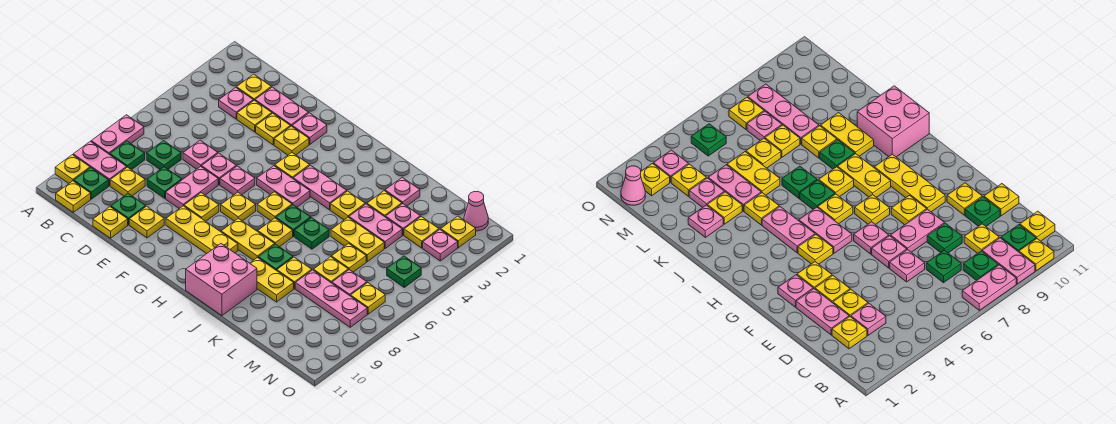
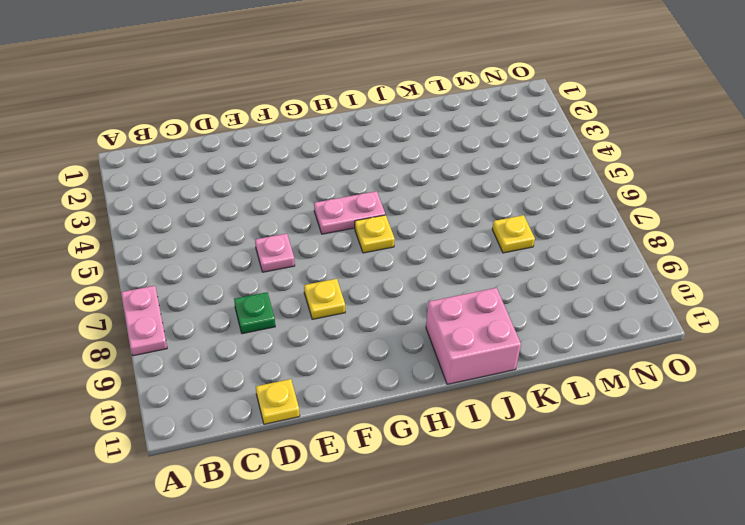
none -> pink plate A9:B9 level 1
none -> yellow plate A10 level 1
none -> green plate B8 level 1
none -> green plate B10 level 1

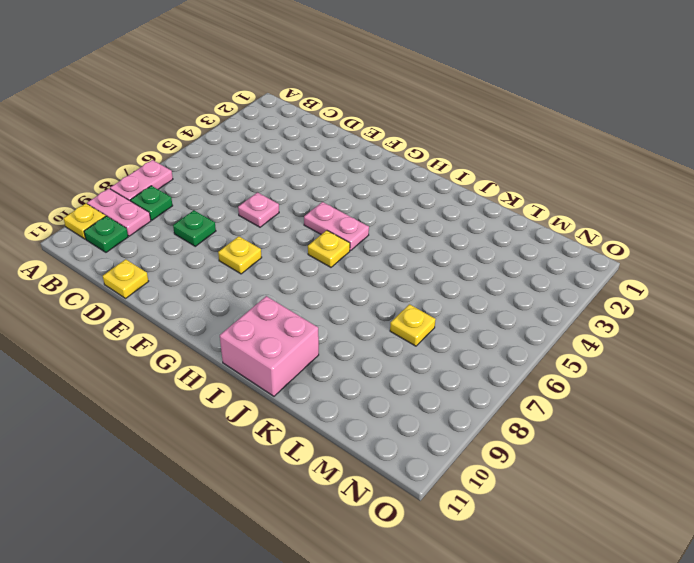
none -> yellow plate B11 level 1
none -> yellow plate C2 level 1
none -> pink plate C3 level 1
none -> green plate C7 level 1

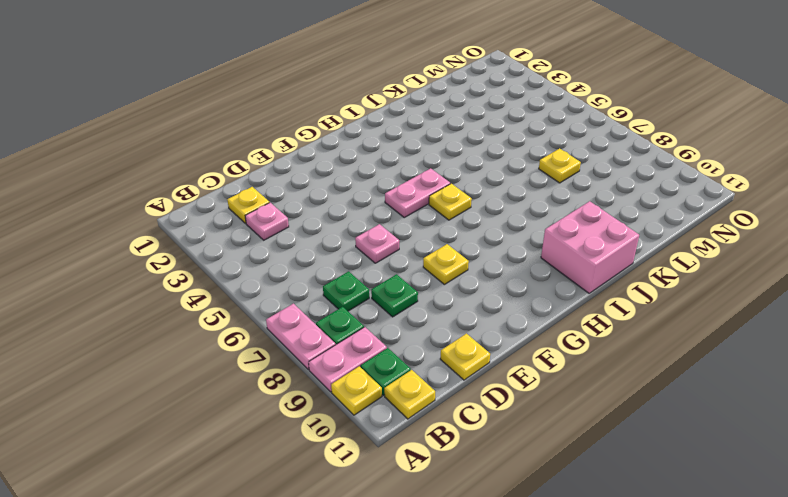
none -> yellow plate C9 level 1
none -> pink plate D2:E2 level 1
none -> yellow plate D3 level 1
none -> pink plate D6 level 1

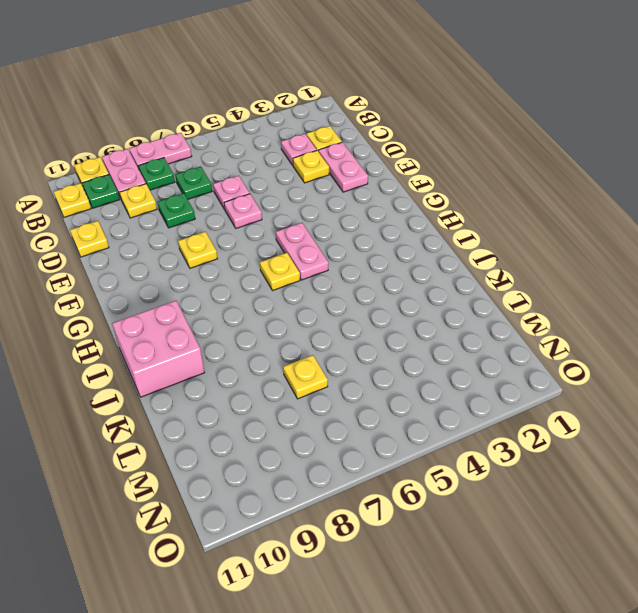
none -> green plate D10 level 1
none -> yellow plate E3 level 1
none -> pink plate E7:E8 level 1
none -> yellow plate E10 level 1

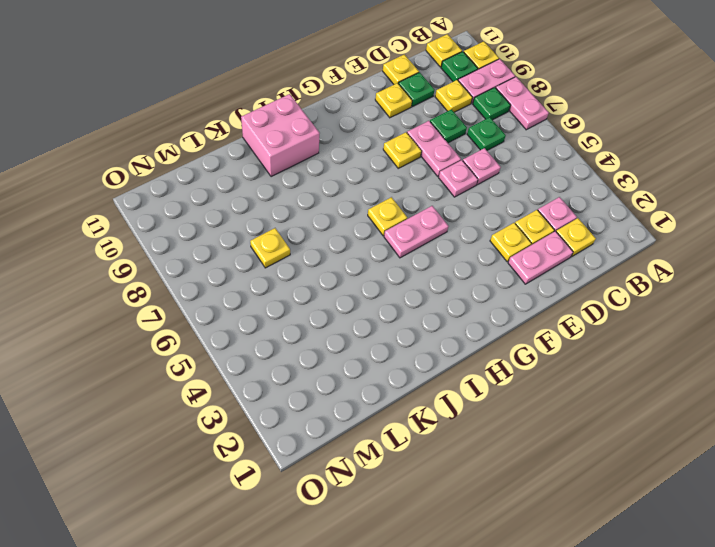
none -> pink plate F2 level 1
none -> yellow plate F3 level 1
none -> pink plate F6 level 1
none -> yellow plate F9:H9 level 1

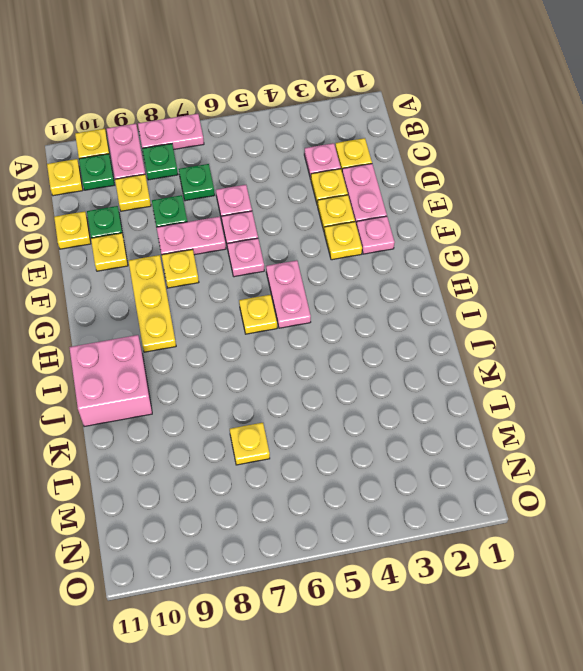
none -> yellow plate G4 level 1
none -> yellow plate G7 level 1
none -> pink plate H4:I4 level 1
none -> yellow plate H8:I8 level 1

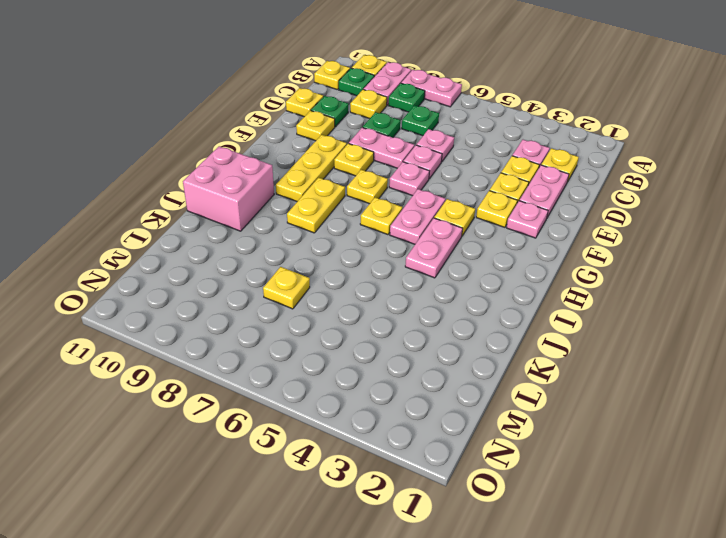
none -> green plate I6 level 1
none -> yellow plate I7 level 1
none -> yellow plate J4 level 1
none -> green plate J6 level 1

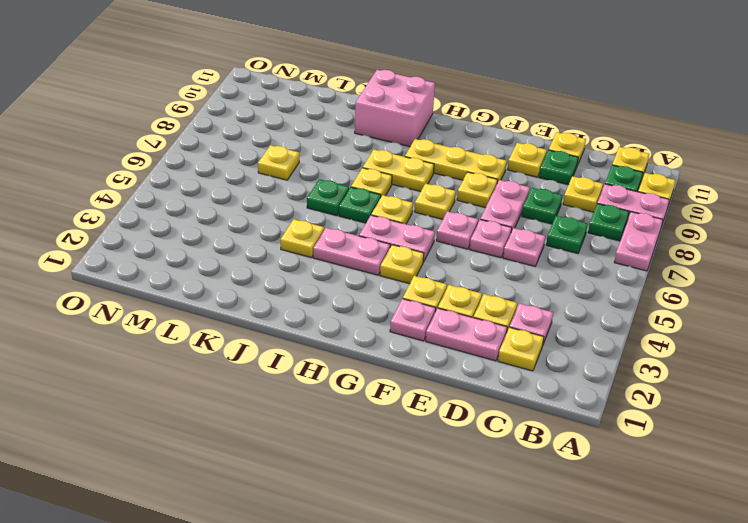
none -> green plate J8 level 1
none -> yellow plate J9:K9 level 1
none -> pink plate K2 level 1
none -> yellow plate K3 level 1

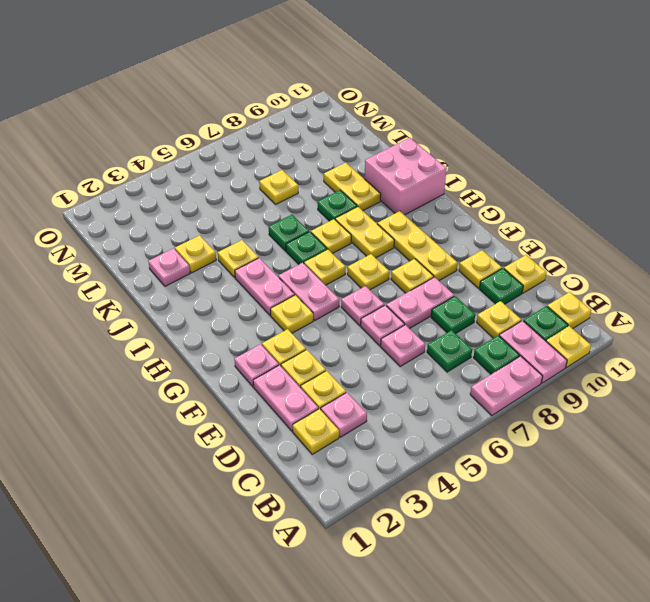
none -> pink plate K4:L4 level 1
none -> yellow plate K5:L5 level 1
none -> yellow plate K8 level 1
none -> pink plate L3 level 1

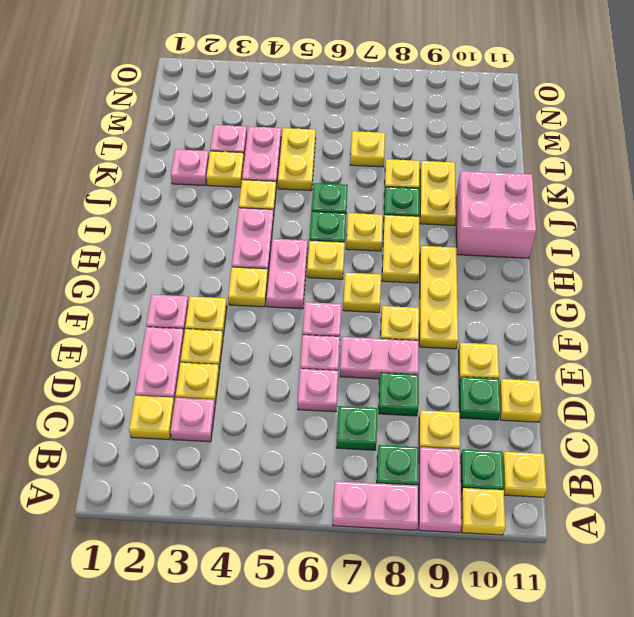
none -> yellow plate L6 level 1
none -> pink plate L8:N8 level 1
none -> yellow plate M3 level 1
none -> pink plate M7 level 1

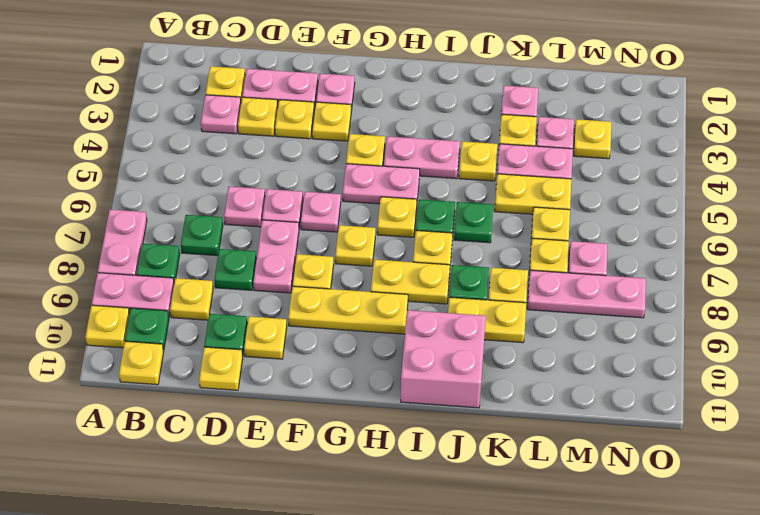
none -> pink cone N1 level 1
none -> yellow plate N2 level 1
none -> pink plate N3 level 1
none -> green plate N5 level 1

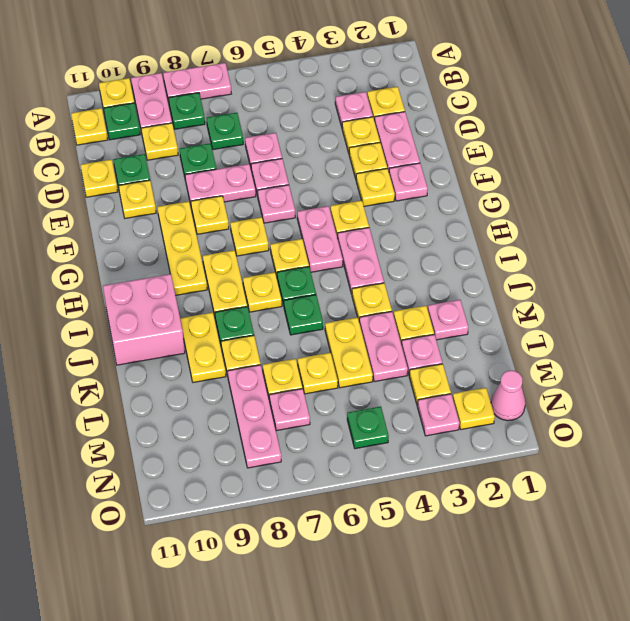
none -> yellow plate N7 level 1

